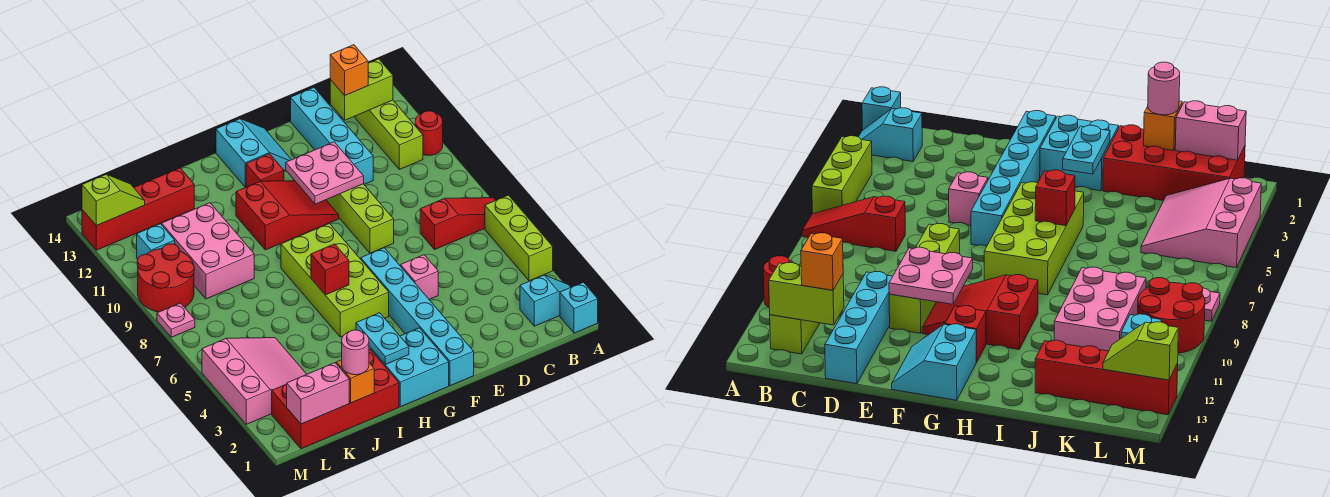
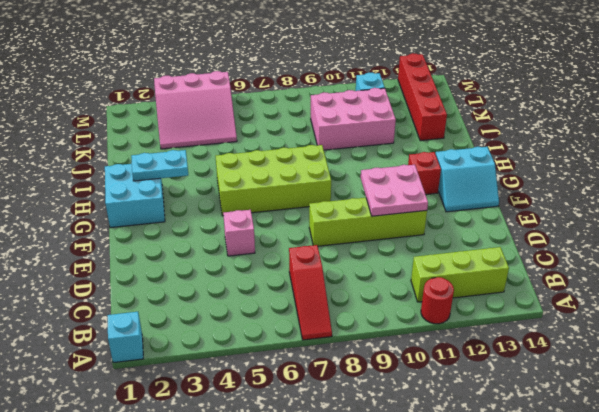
none -> cyan slope A2:B2 level 1 top B
none -> lime brick A4:A6 level 1
none -> cyan brick D11:D14 level 1
none -> cyan brick F1:F6 level 1

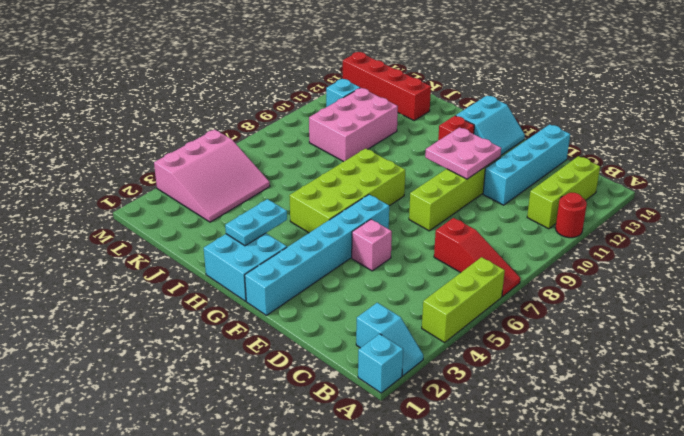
none -> red slope F10:H11 level 1 top H
none -> red brick I1:L2 level 1
none -> red round brick L9:M10 level 1
none -> pink plate M8 level 1

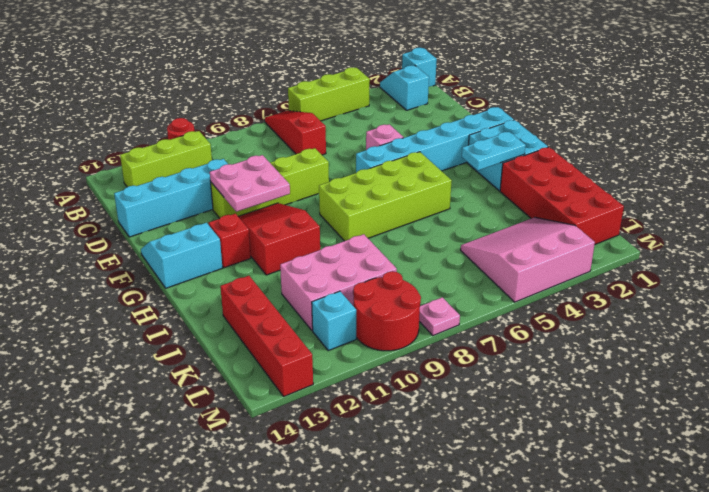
none -> lime brick B13:C13 level 2
none -> red brick H6 level 2
none -> orange brick J1 level 2
none -> pink brick K1:L1 level 2

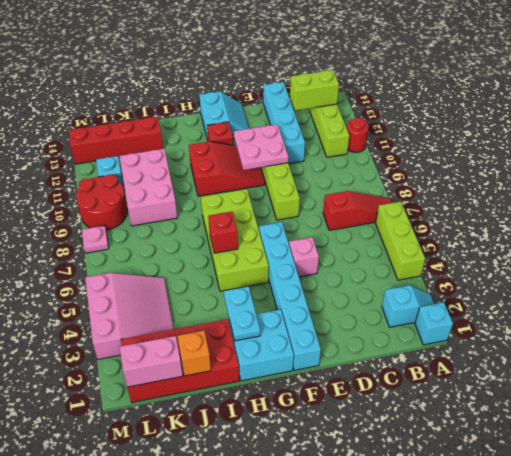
none -> lime slope L13:M13 level 2 top M
none -> orange brick C13 level 3
none -> pink round brick J1 level 3

